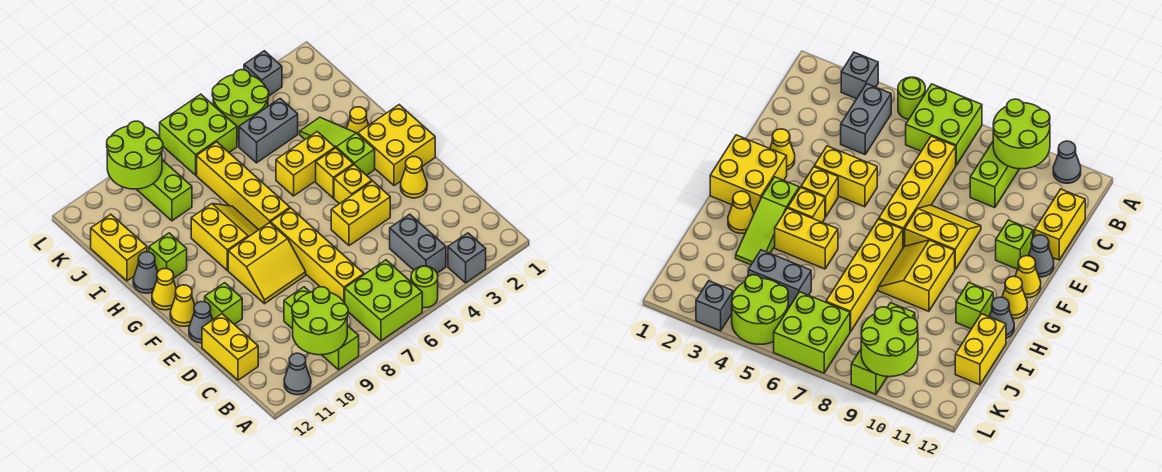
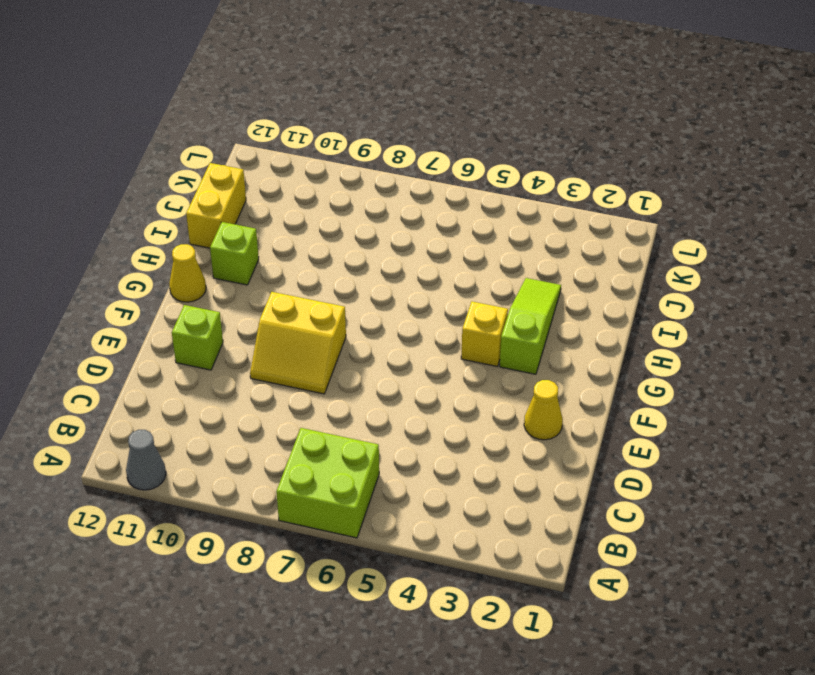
none -> grey brick A3 level 1
none -> lime round brick A5 level 1
none -> lime brick A9:C9 level 1
none -> grey brick B4:C4 level 1

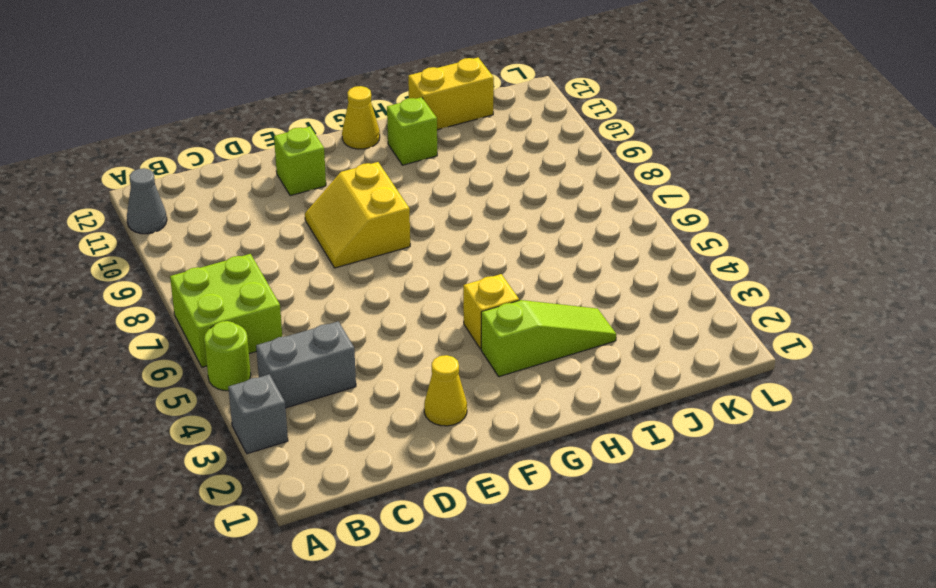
none -> lime brick A9:C9 level 1
none -> yellow brick C7:F7 level 1
none -> yellow brick C12:D12 level 1
none -> yellow brick E4:E5 level 1

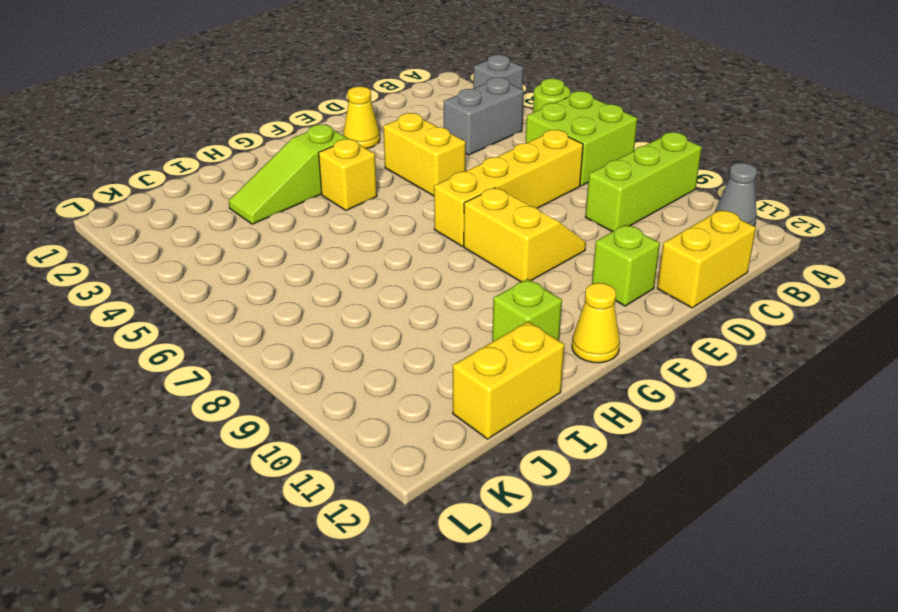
none -> grey cone E12 level 1
none -> yellow brick F1:G2 level 1
none -> yellow brick F4 level 1
none -> yellow cone F12 level 1

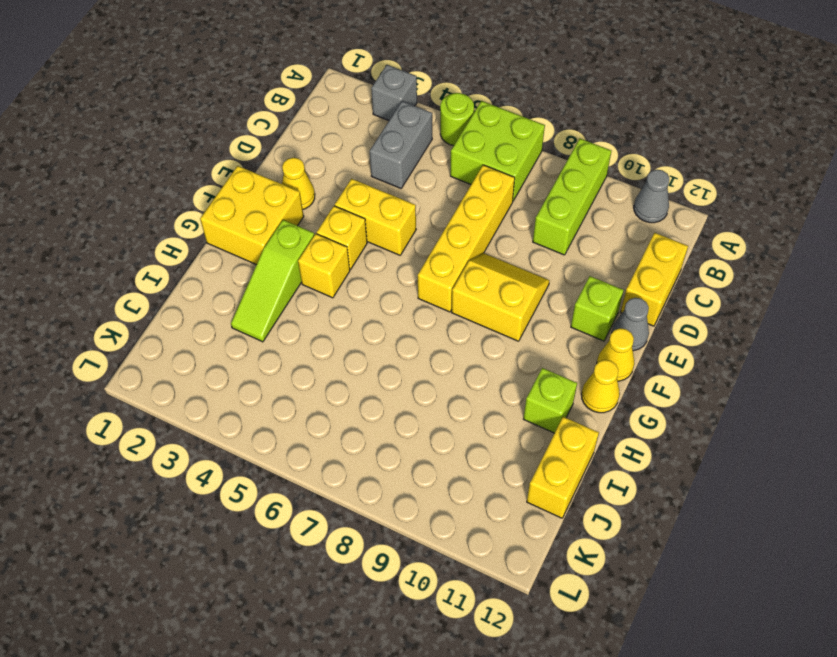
none -> yellow brick G7:J7 level 1
none -> yellow slope G8:H9 level 1 top 9
none -> yellow cone H2 level 1
none -> yellow brick H4:H5 level 1

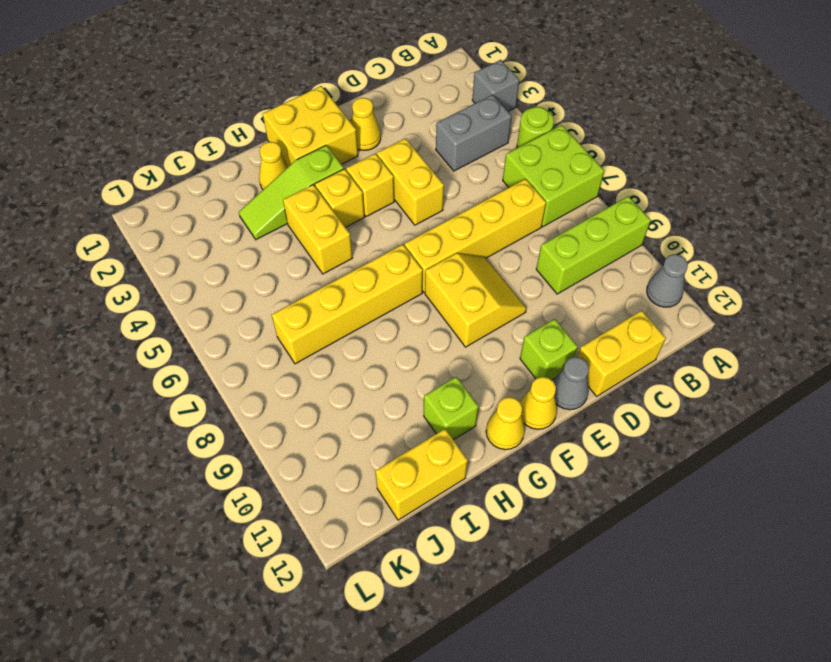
none -> yellow slope G8:H9 level 1 top 9
none -> grey cone H12 level 1
none -> grey brick J4:J5 level 1
none -> lime brick J9:L9 level 1

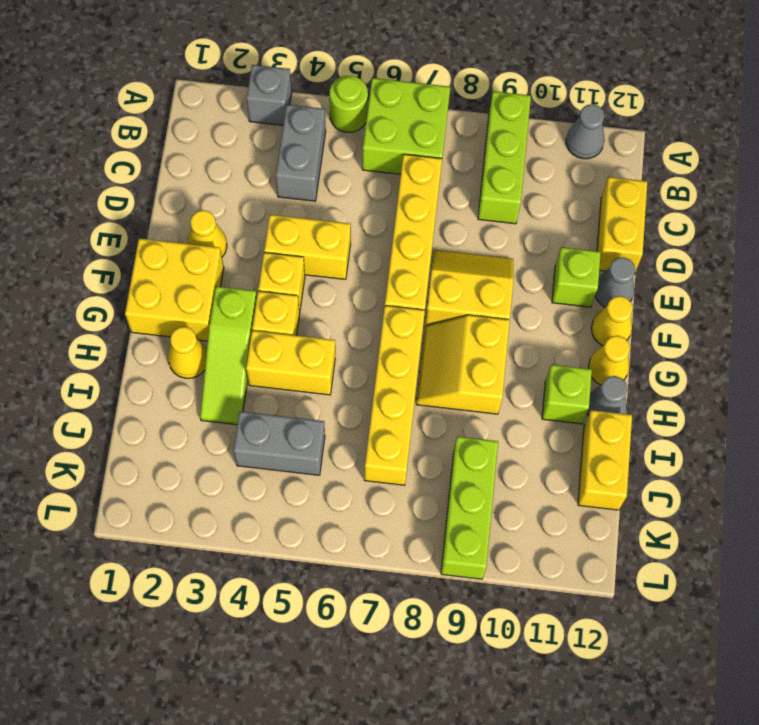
none -> lime round brick K4:L5 level 1
none -> lime brick K6:L7 level 1
none -> grey brick L3 level 1
none -> lime round brick A9:B10 level 2

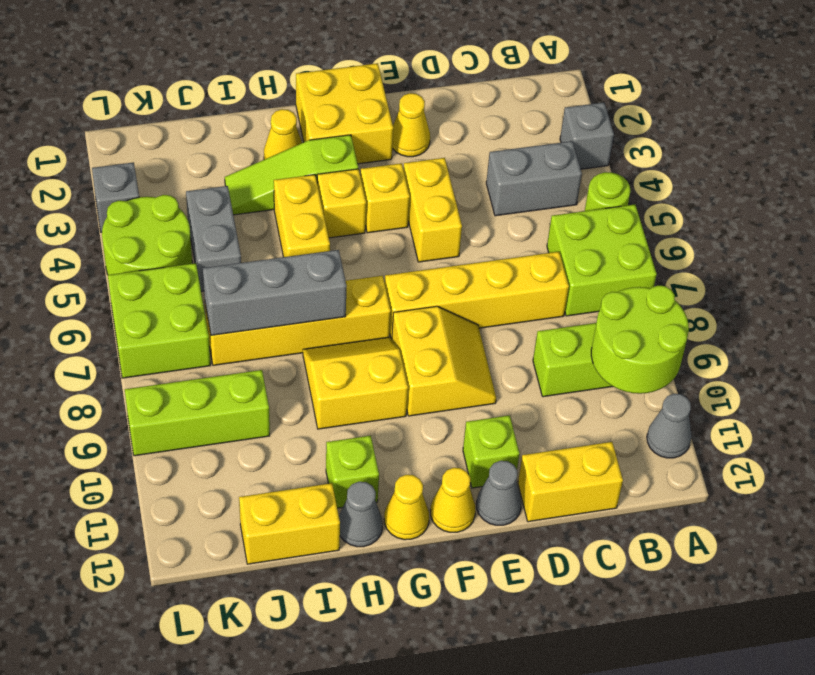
grey brick H7:J7 level 2 -> none
none -> lime round brick K9:L10 level 2

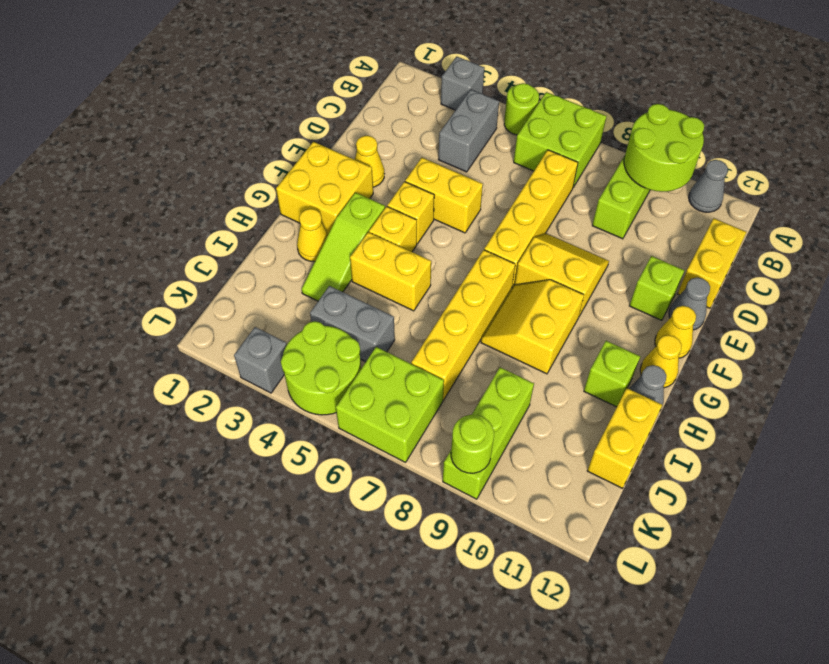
lime round brick L9 level 2 -> lime round brick K9:L10 level 2

